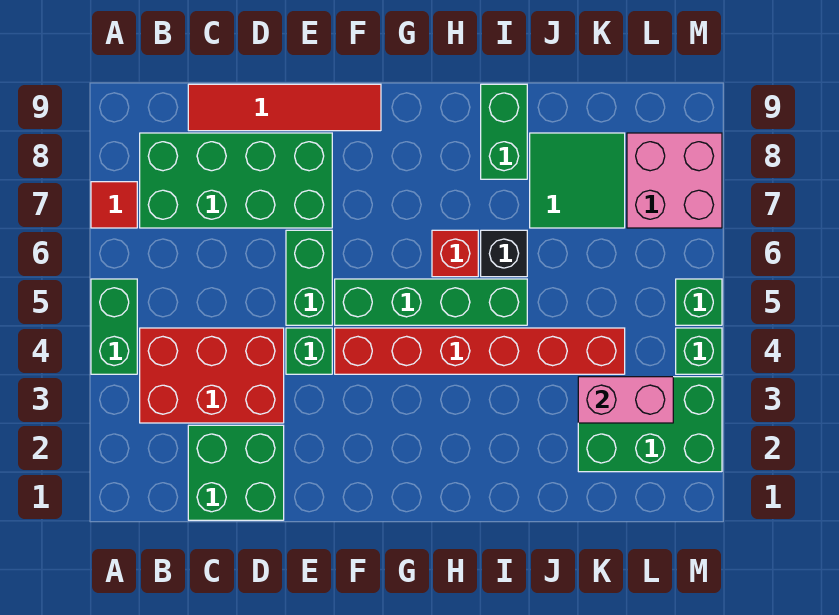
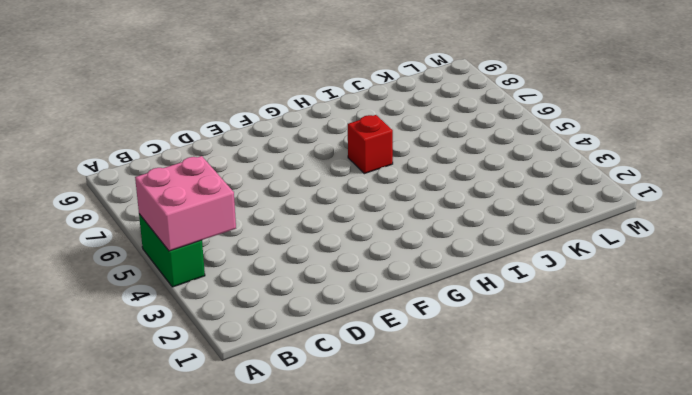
pink brick A4:B5 level 2 -> pink brick L7:M8 level 1
none -> red tile A7 level 1
none -> red brick B3:D4 level 1
none -> green brick B7:E8 level 1

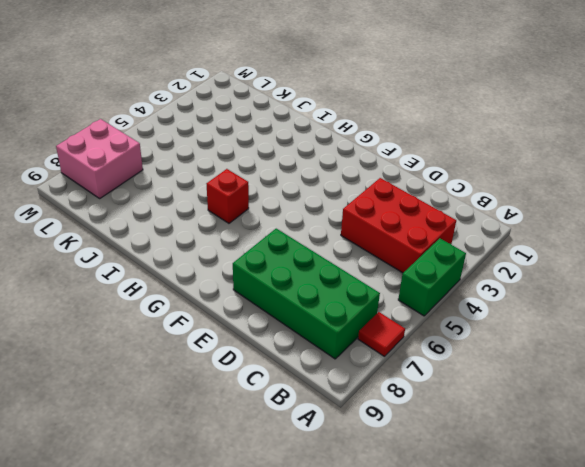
none -> green brick C1:D2 level 1
none -> red tile C9:F9 level 1
none -> green brick E4 level 1

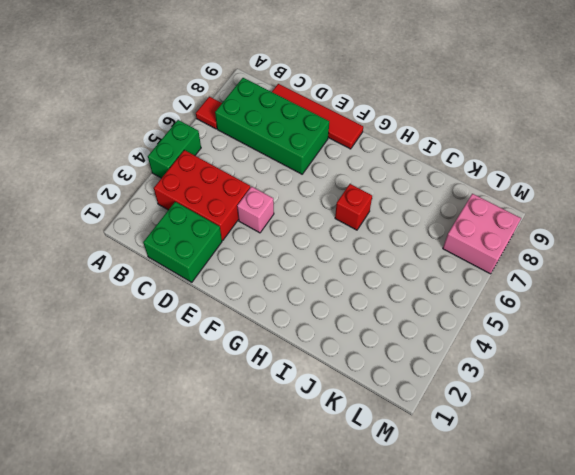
pink brick E4 level 1 -> green brick E4 level 1
none -> green brick E5:E6 level 1
none -> red brick F4:K4 level 1
none -> green brick F5:I5 level 1

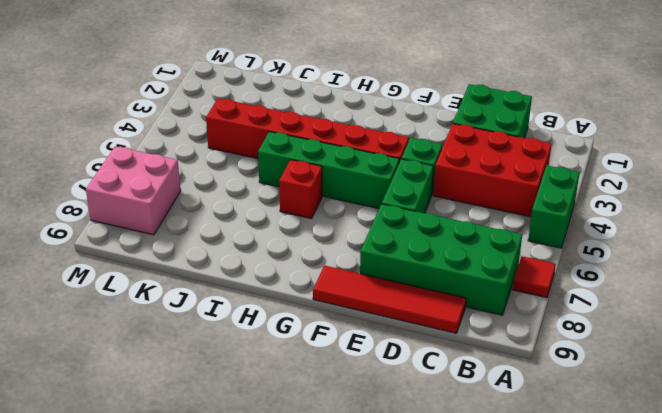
none -> black brick I6 level 1
none -> green brick I8:I9 level 1
none -> green tile J7:K8 level 1

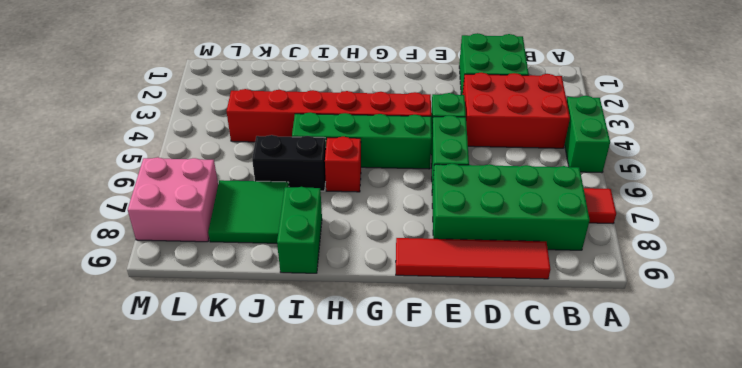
black brick I6:J6 level 1 -> black brick I6 level 1
none -> green brick K2:M3 level 1
none -> green brick M4 level 1
none -> green brick M5 level 1

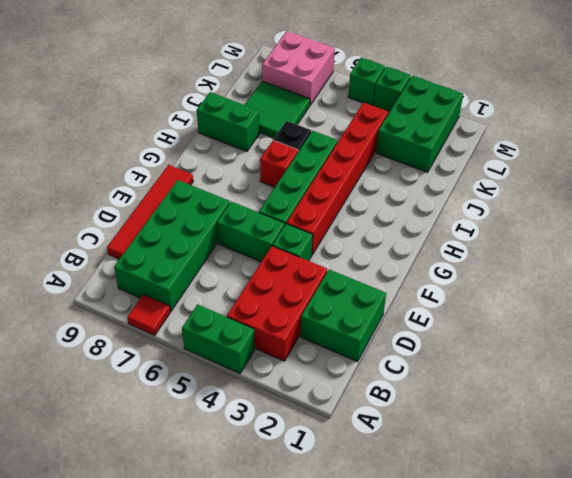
none -> pink brick K3:L3 level 2

